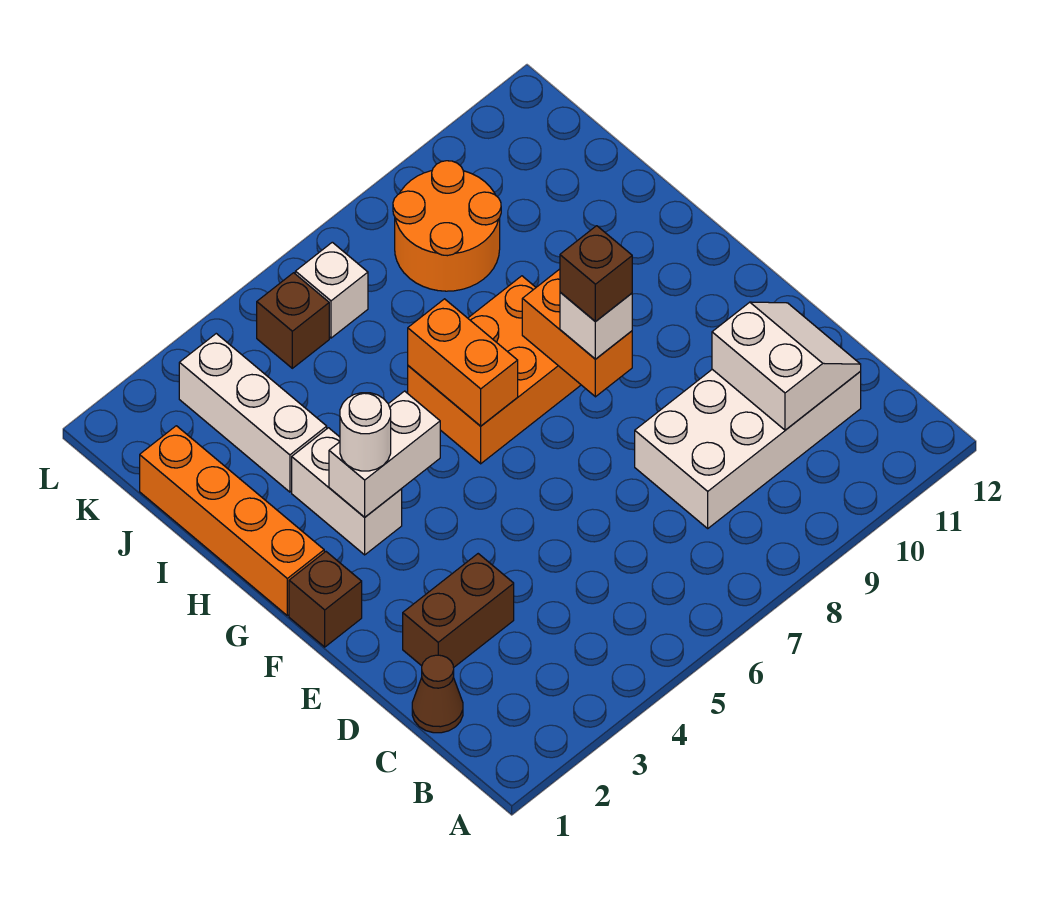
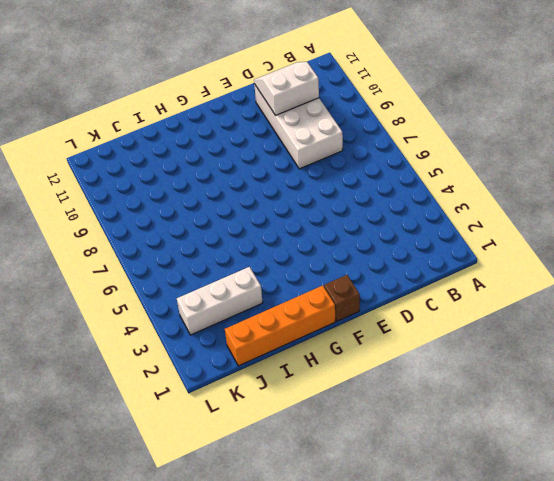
none -> brown cone C1 level 1
none -> brown brick D2:D3 level 1
none -> white brick G3:H3 level 1

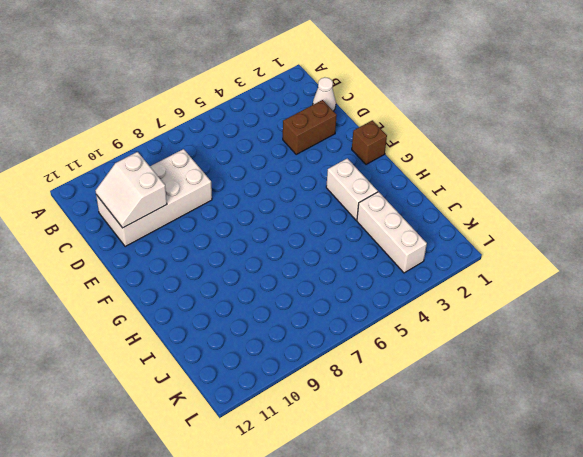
white cone C1 level 1 -> brown cone C1 level 1
none -> orange brick G1:J1 level 1
none -> orange brick G6:H8 level 1
none -> orange round brick J8:K9 level 1

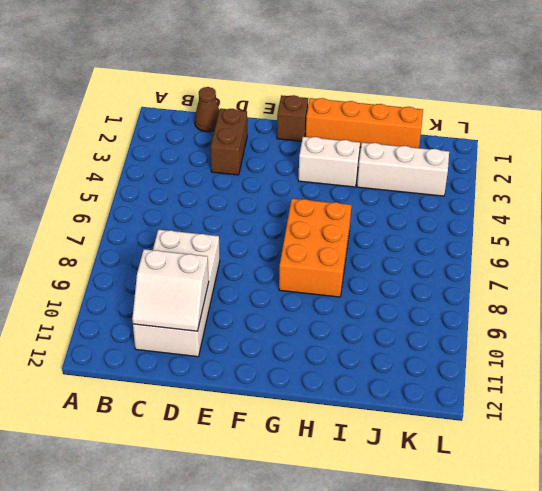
none -> orange round brick J8:K9 level 1
none -> brown brick K5 level 1
none -> white brick K6 level 1

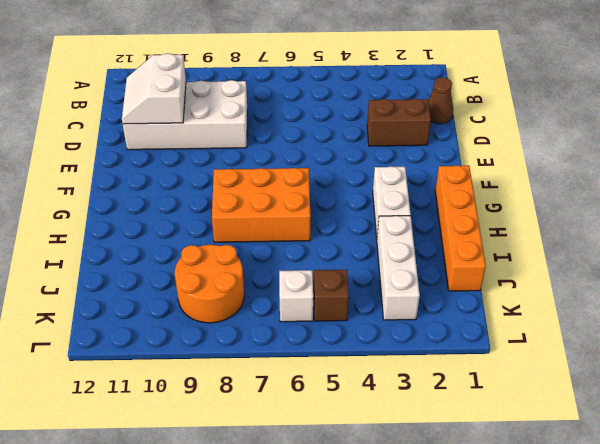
none -> brown brick F1 level 1
none -> orange brick F8:G8 level 2
none -> white brick G3:G4 level 2

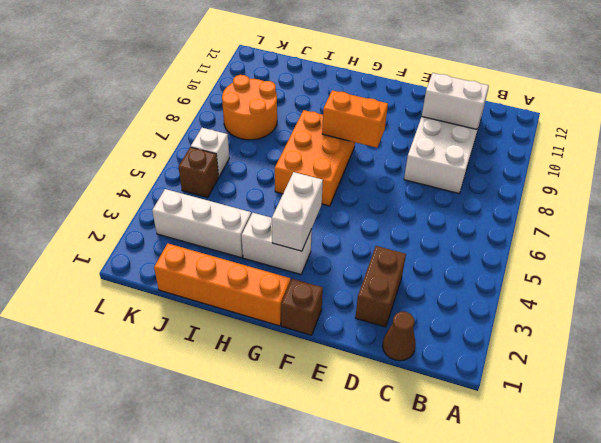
none -> orange brick G6:H6 level 2
none -> white brick F8 level 3
none -> white round brick G3 level 3

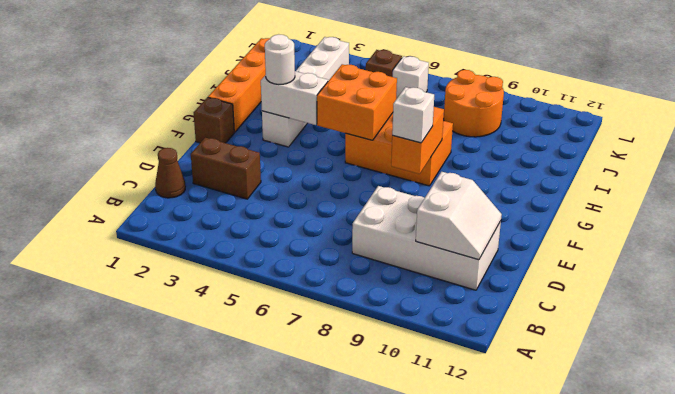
orange brick G5:H6 level 2 -> orange brick G6:H6 level 2
none -> brown brick F8 level 4

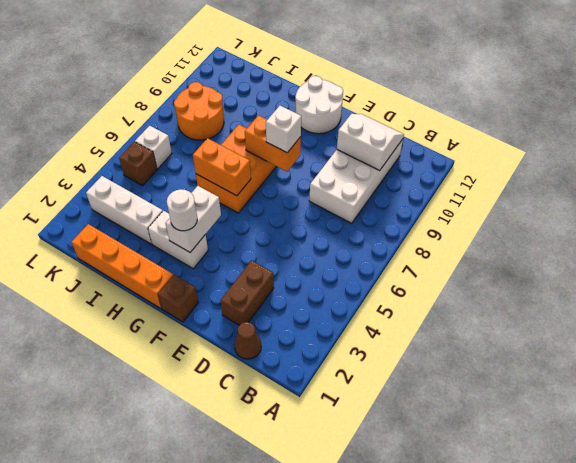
white round brick F11:G12 level 1 -> none
none -> brown brick F8 level 4

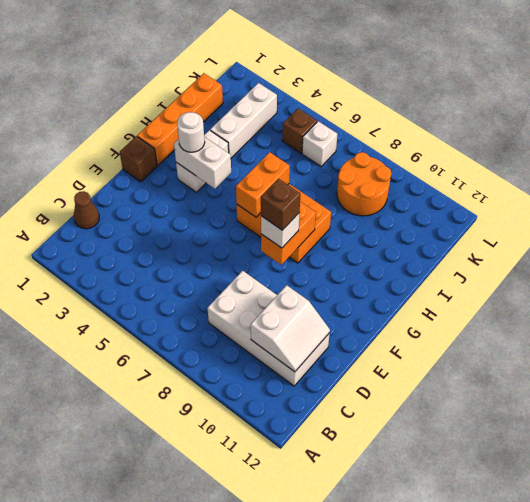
none -> brown brick D2:D3 level 1

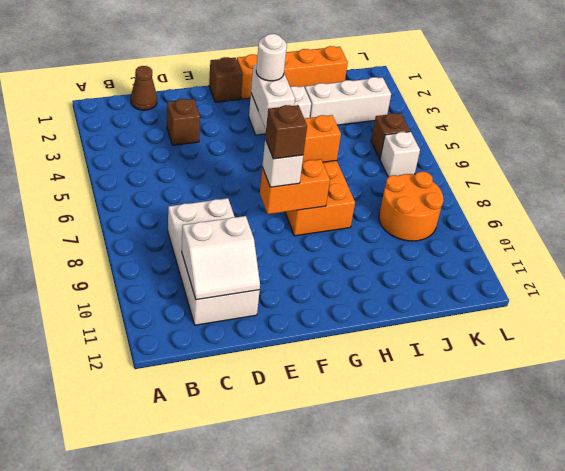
brown brick D3 level 1 -> brown brick D2:D3 level 1

